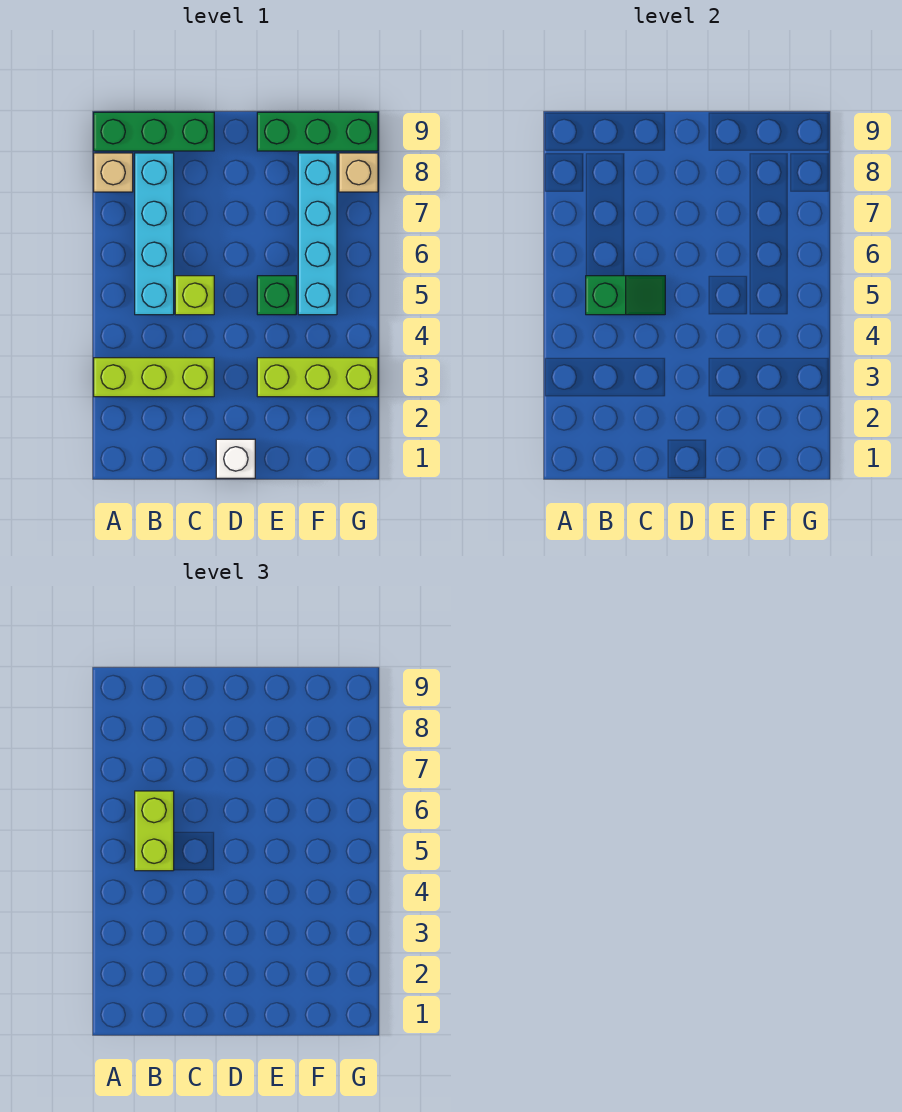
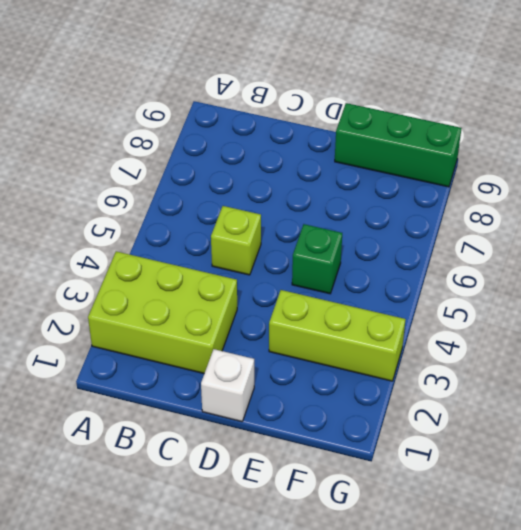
lime brick A2:C3 level 1 -> lime brick A3:C3 level 1
none -> tan brick A8 level 1
none -> green brick A9:C9 level 1
none -> cyan brick B5:B8 level 1

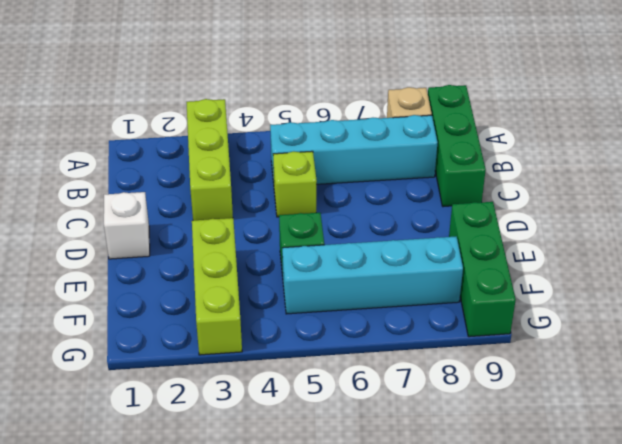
none -> tan brick G8 level 1
none -> green slope B5:C5 level 2 top B
none -> lime brick B5:B6 level 3

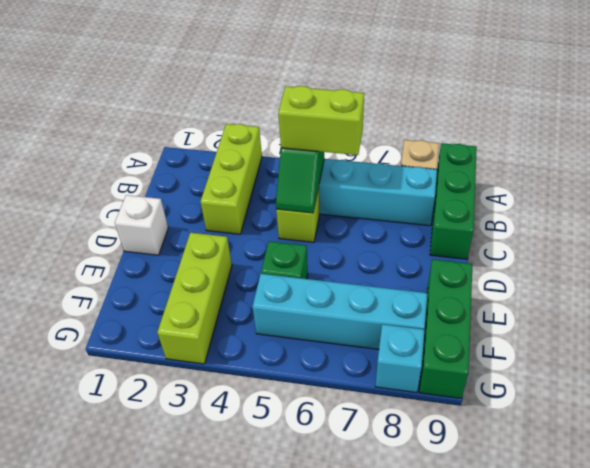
cyan brick G8 level 1 -> tan brick G8 level 1

